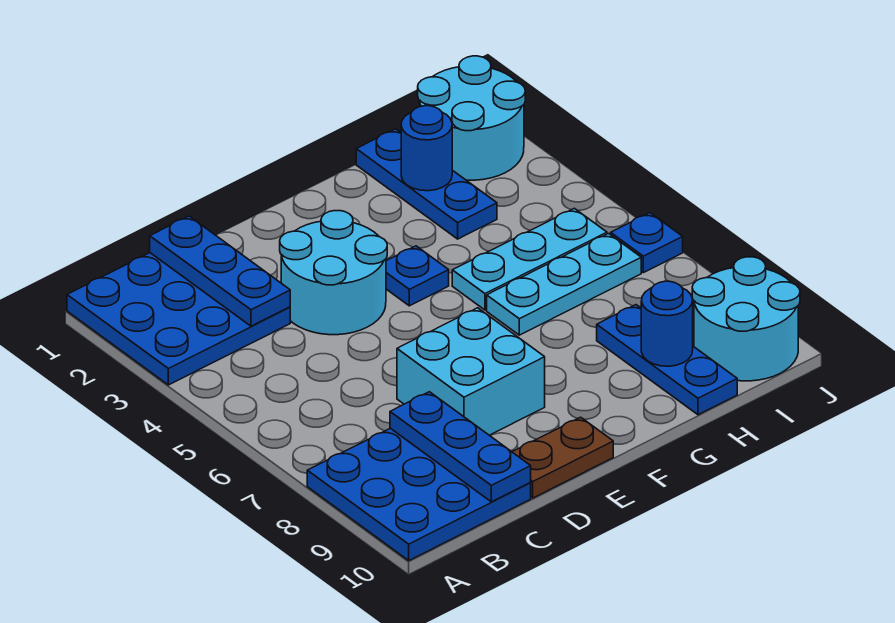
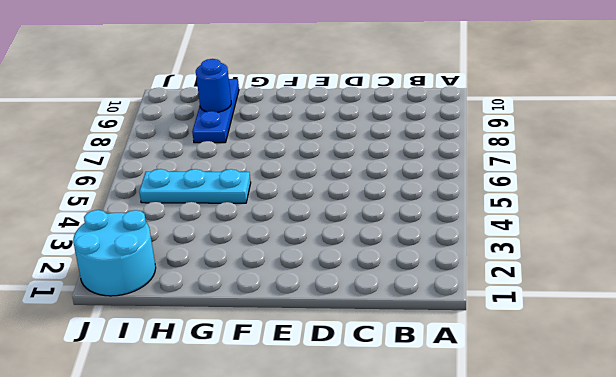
none -> blue plate A1:C3 level 1
none -> blue plate A8:C10 level 1
none -> cyan round brick D3:E4 level 1

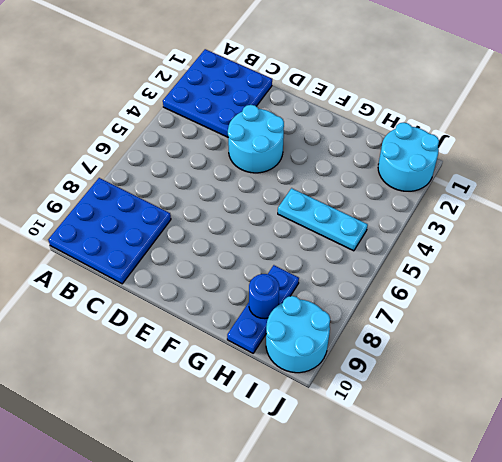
none -> cyan brick D7:E8 level 1
none -> brown plate D10:E10 level 1
none -> blue plate F4 level 1

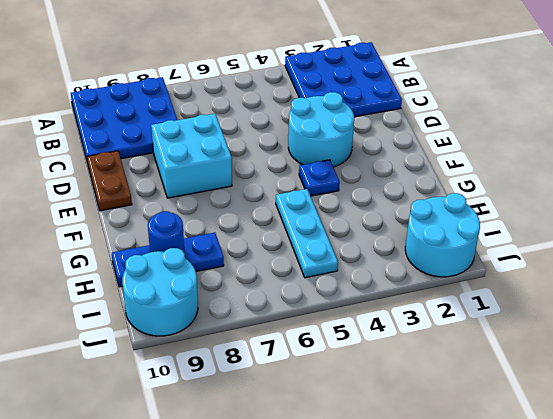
none -> cyan plate G6:I6 level 1
none -> blue plate H1:H3 level 1
none -> blue plate J6 level 1

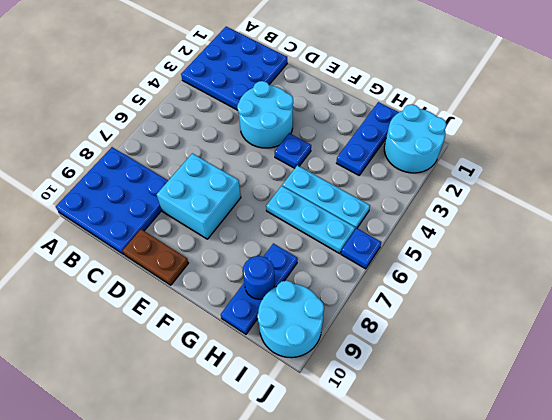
none -> blue plate C1:C3 level 2
none -> blue plate C8:C10 level 2
none -> blue round brick H2 level 2

